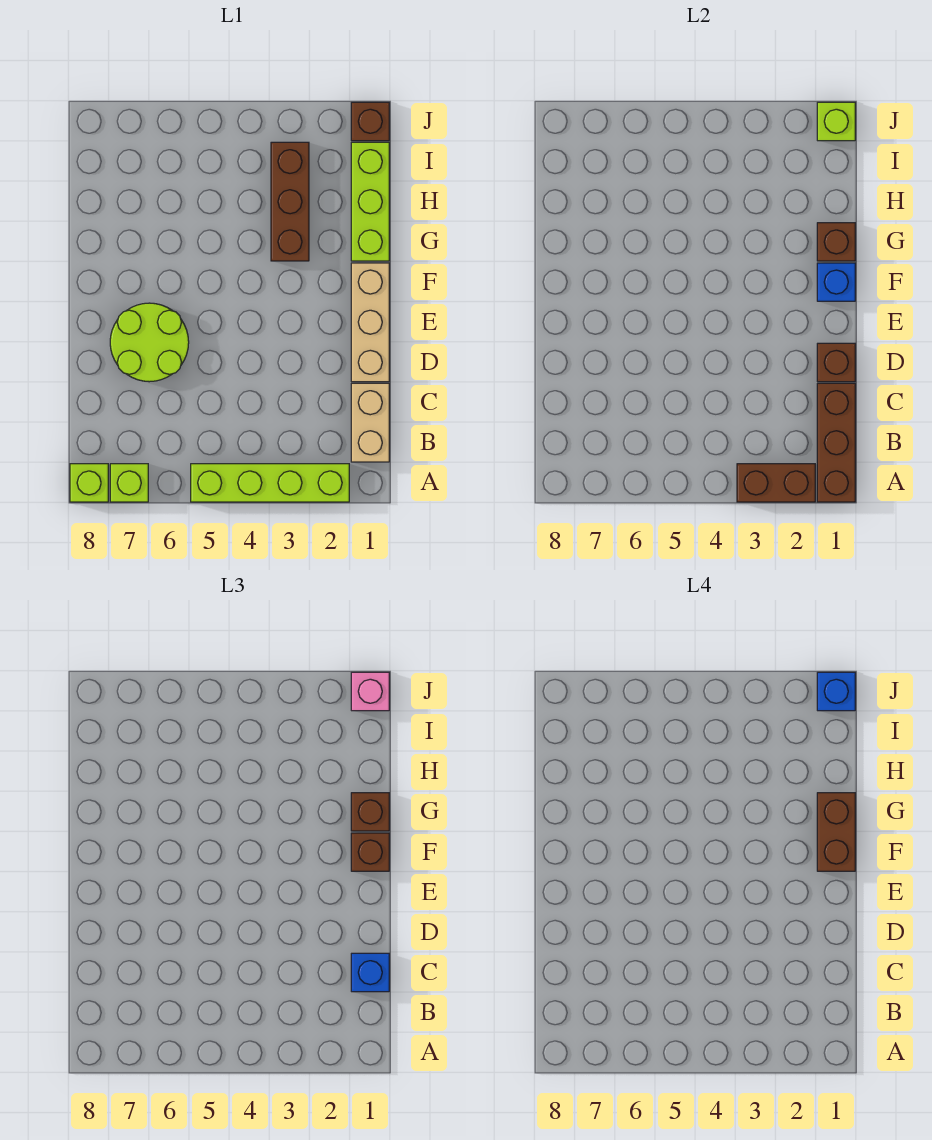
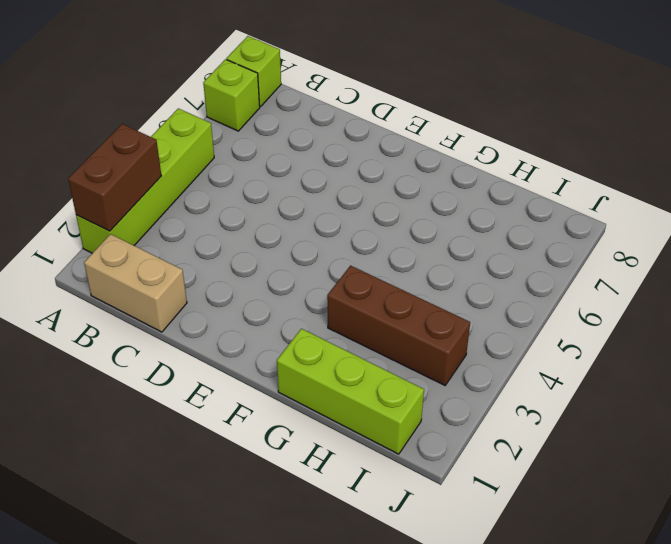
none -> tan brick D1:F1 level 1
none -> lime round brick D6:E7 level 1
none -> brown brick J1 level 1

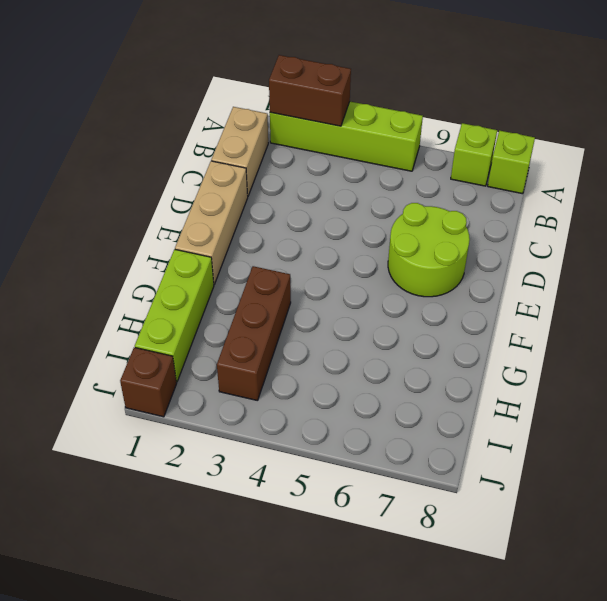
none -> brown brick A1:C1 level 2
none -> brown brick D1 level 2
none -> blue brick F1 level 2

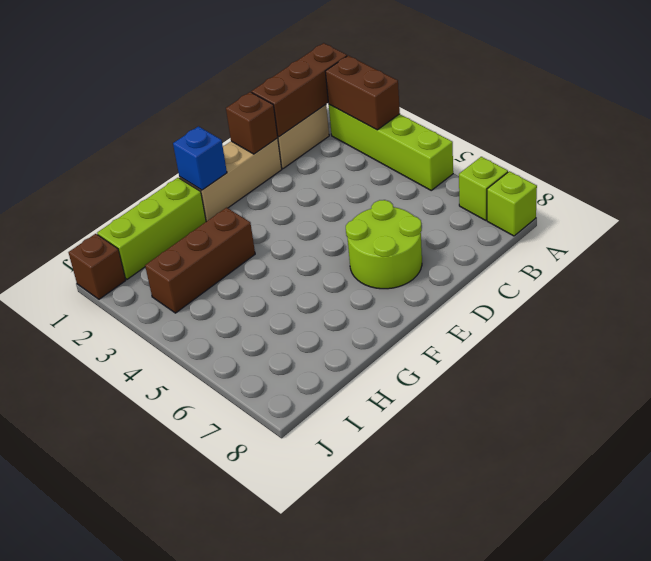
none -> brown brick G1 level 2
none -> lime brick J1 level 2
none -> blue brick C1 level 3

